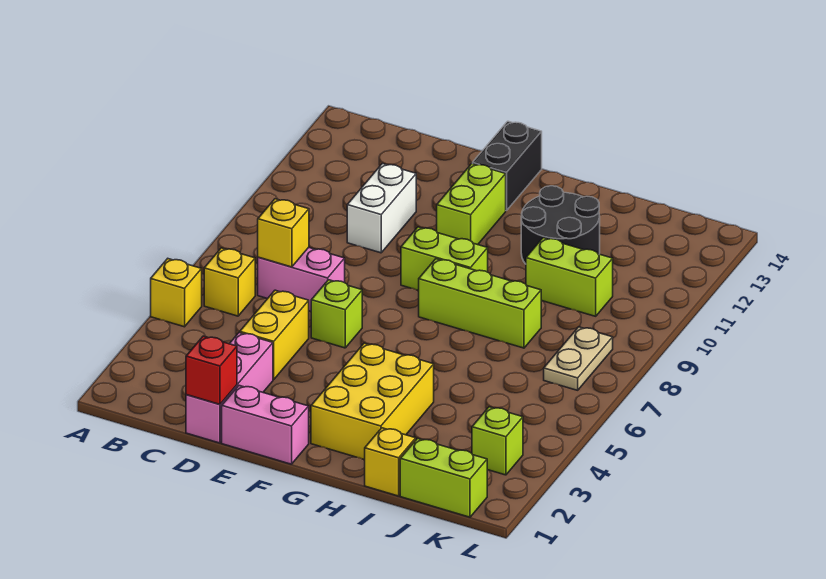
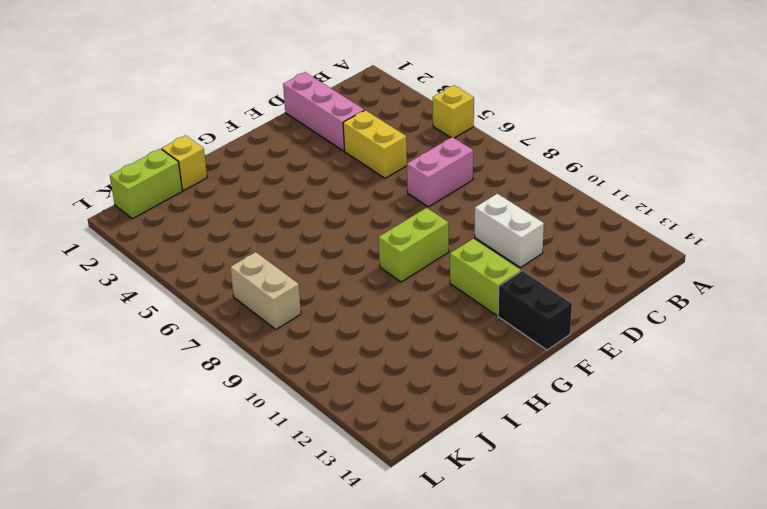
tan brick K7:K8 level 1 -> tan plate K7:K8 level 1
none -> yellow brick B6 level 1
none -> pink brick E1:F1 level 1
none -> lime brick E6 level 1

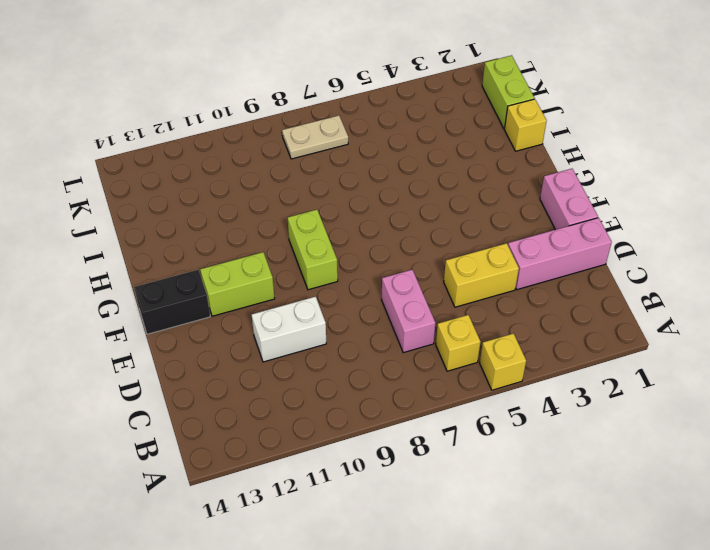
none -> lime brick E6 level 1
none -> yellow brick G2:H4 level 1
none -> lime brick G8:I8 level 1

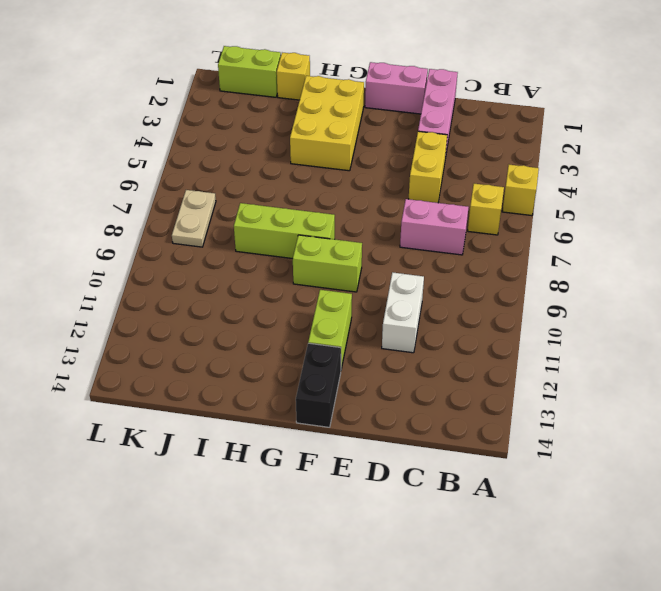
none -> lime brick E6 level 1
none -> black round brick H11:I12 level 1
none -> lime brick I10:J10 level 1

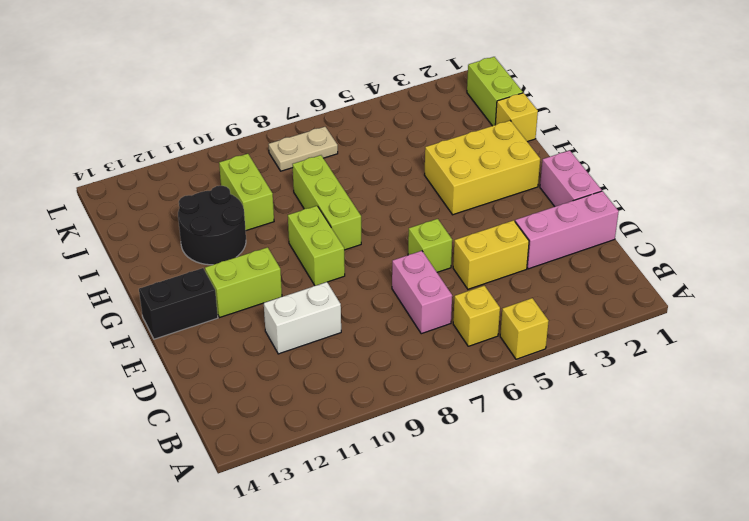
none -> lime brick K3 level 1
none -> yellow brick C7 level 2
none -> red brick D1 level 2

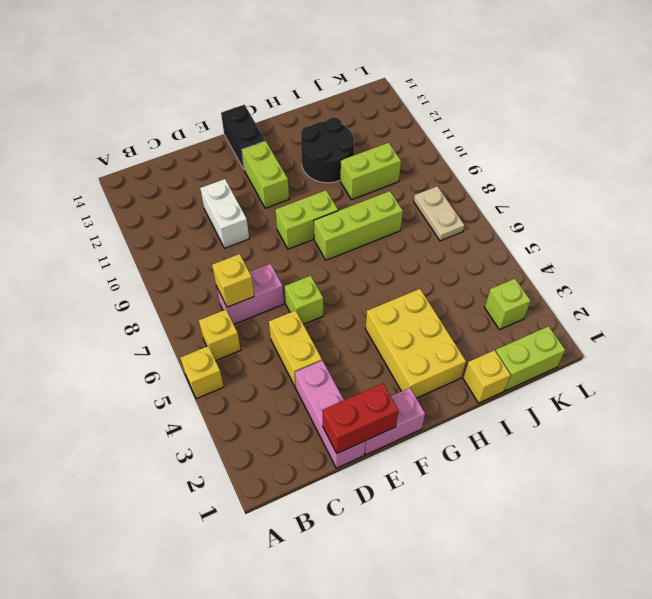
red brick D1:E1 level 2 -> red brick D1 level 2

